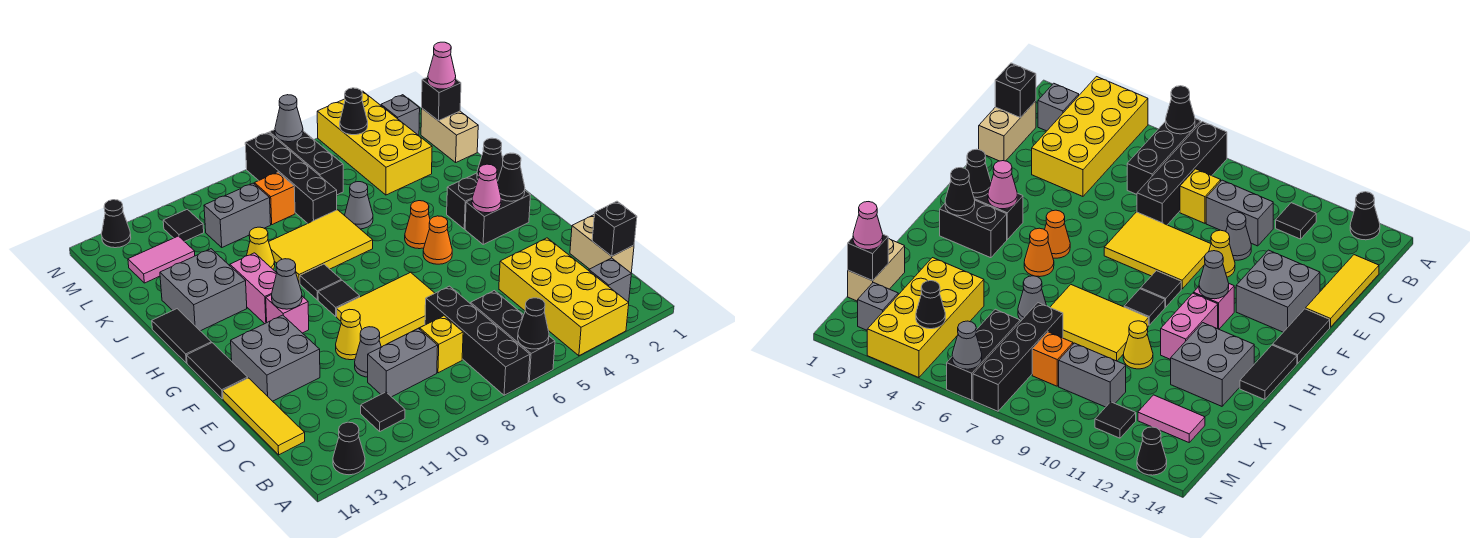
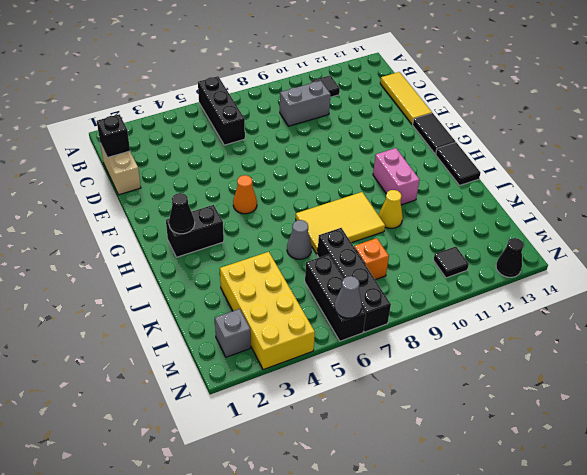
none -> yellow brick A3:D4 level 1
none -> black brick A7:D7 level 1
none -> black cone A13 level 1
none -> grey brick B2 level 1

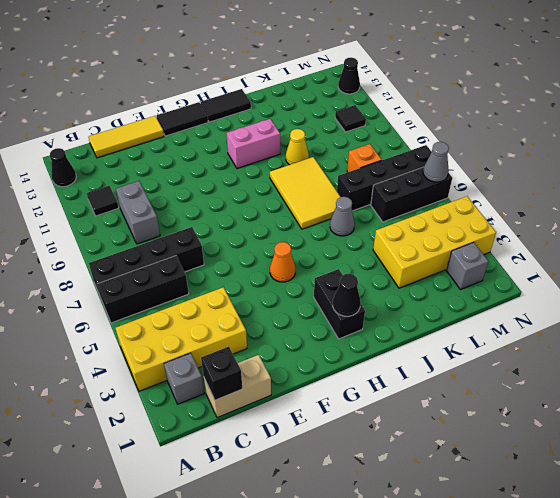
none -> yellow brick C8 level 1
none -> grey cone D10 level 1
none -> yellow tile E7:F9 level 1
none -> yellow cone E10 level 1

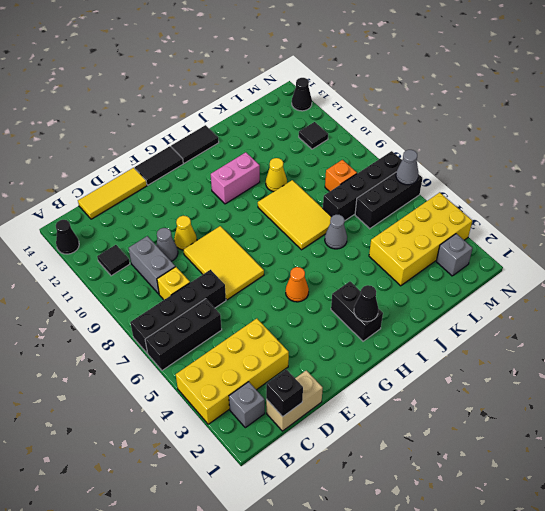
none -> grey brick E12:F13 level 1
none -> black brick G2:G3 level 1
none -> black tile G9 level 1
none -> pink brick G11 level 1

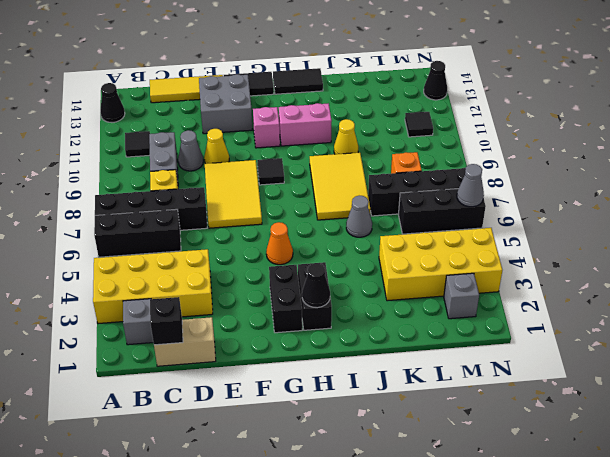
none -> orange cone H5 level 1
none -> black tile H9 level 1
none -> grey brick I12:J13 level 1
none -> tan brick K1:L1 level 1

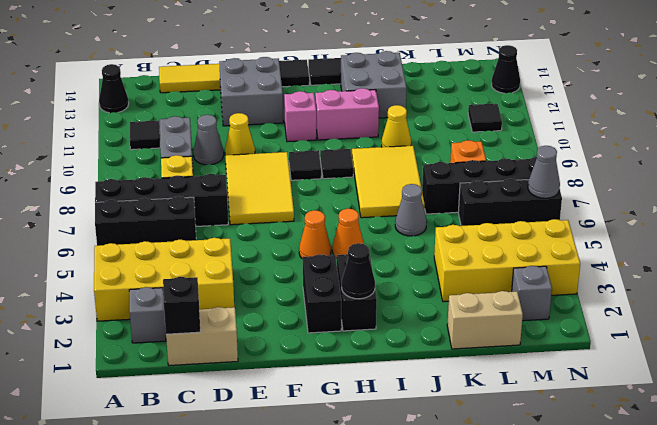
none -> grey brick L9:L10 level 1
none -> pink tile L12:L13 level 1
none -> black cone A6 level 2
none -> black cone G2 level 2

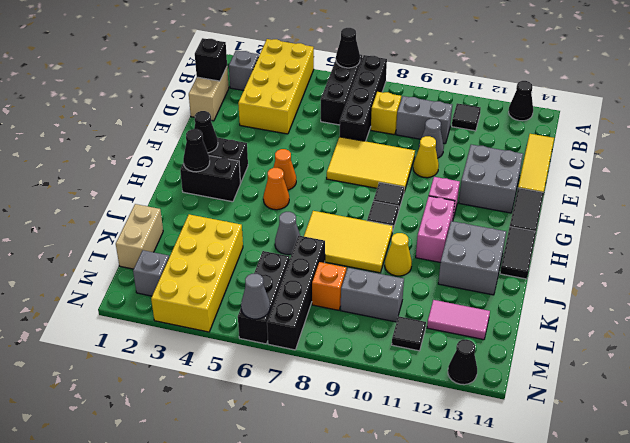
none -> pink cone G3 level 2
none -> grey cone G11 level 2
none -> black brick L1 level 2
none -> black cone M4 level 2

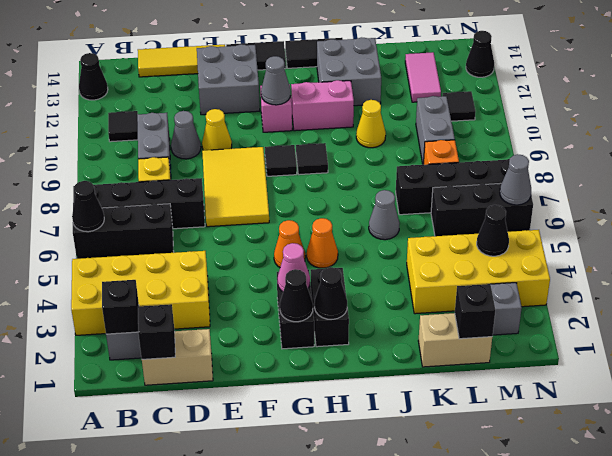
black brick B2 level 2 -> none
none -> yellow tile I7:J9 level 1
none -> pink cone L1 level 3

